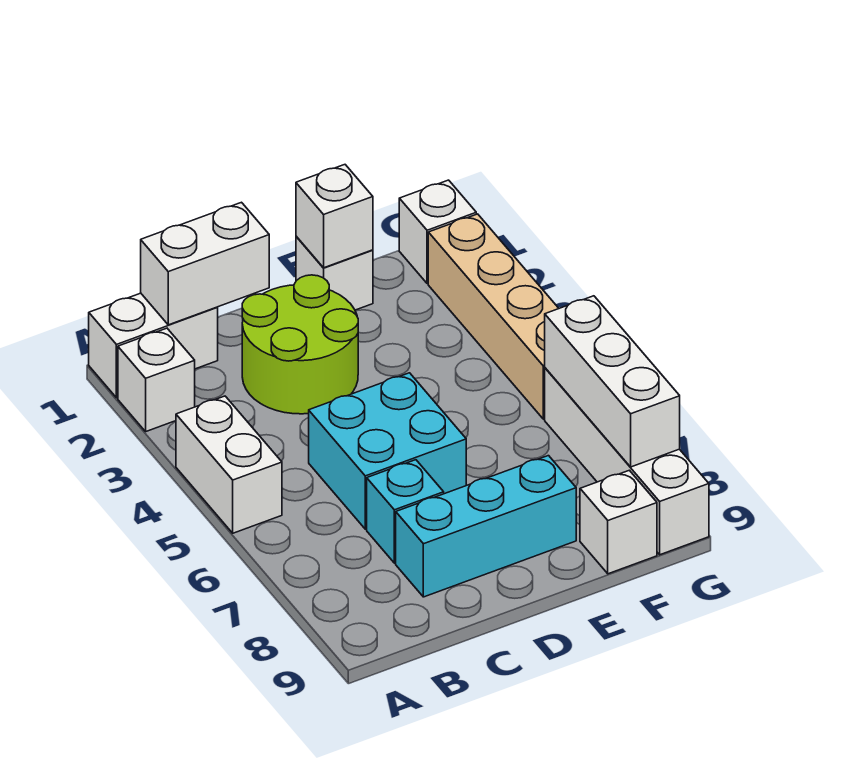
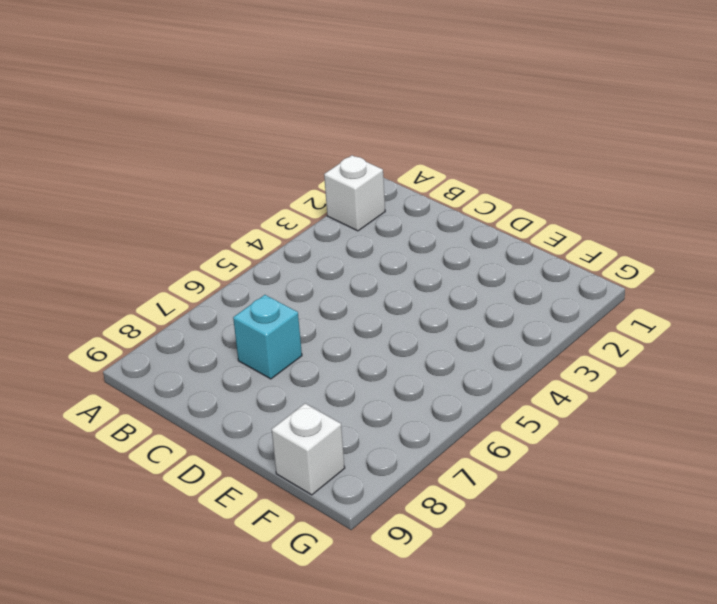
none -> white brick A1:B1 level 1
none -> white brick A4:A5 level 1
none -> lime round brick C2:D3 level 1

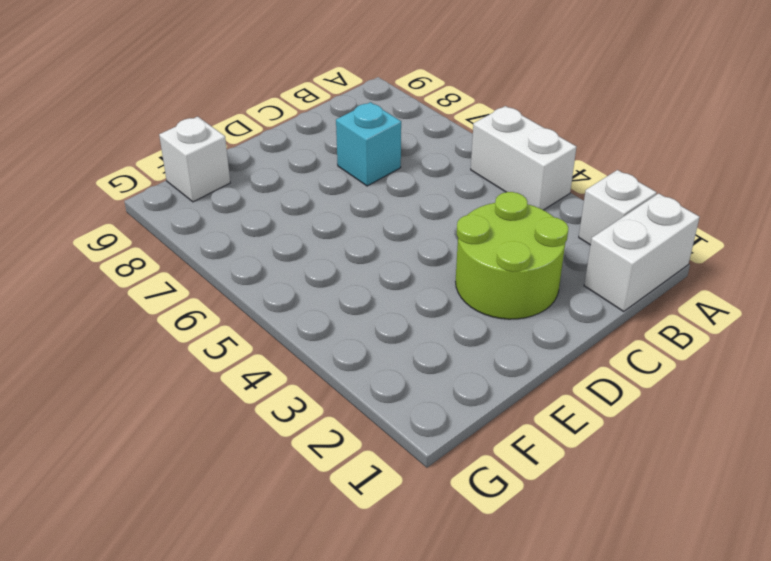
none -> cyan brick C5:D6 level 1
none -> cyan brick C8:E8 level 1
none -> white brick E1 level 1

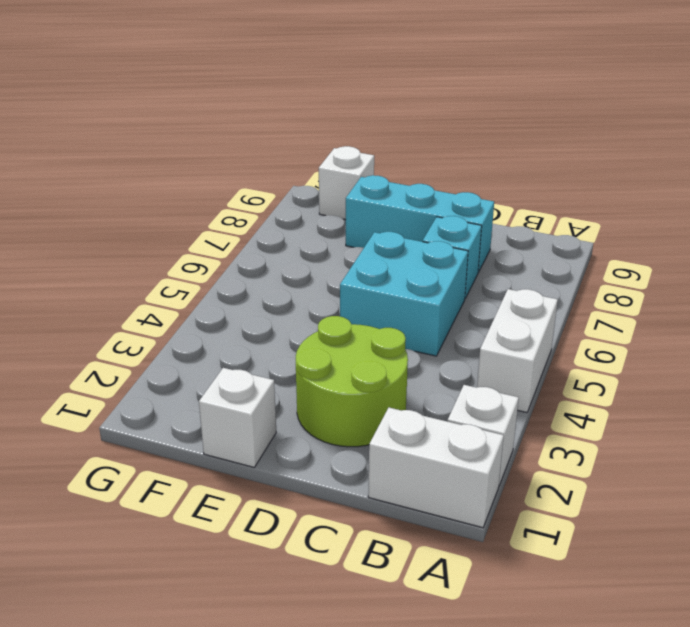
none -> white brick G1 level 1
none -> tan brick G2:G5 level 1
none -> white brick G6:G9 level 1

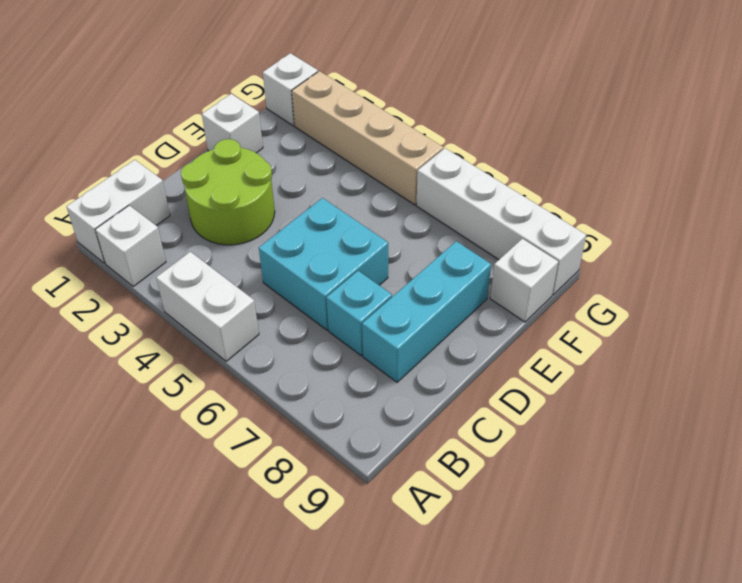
none -> white brick B1:C1 level 2
none -> white brick E1 level 2
none -> white brick G6:G8 level 2

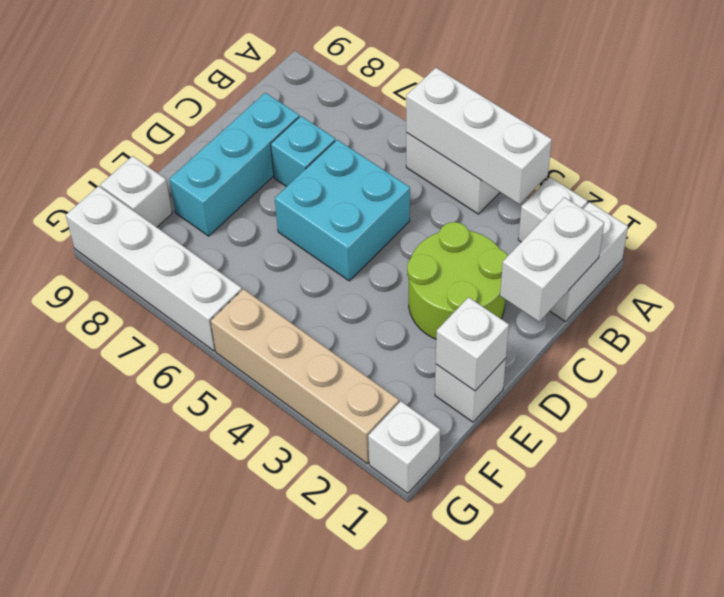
white brick A3:A5 level 2 -> white brick G6:G8 level 2

